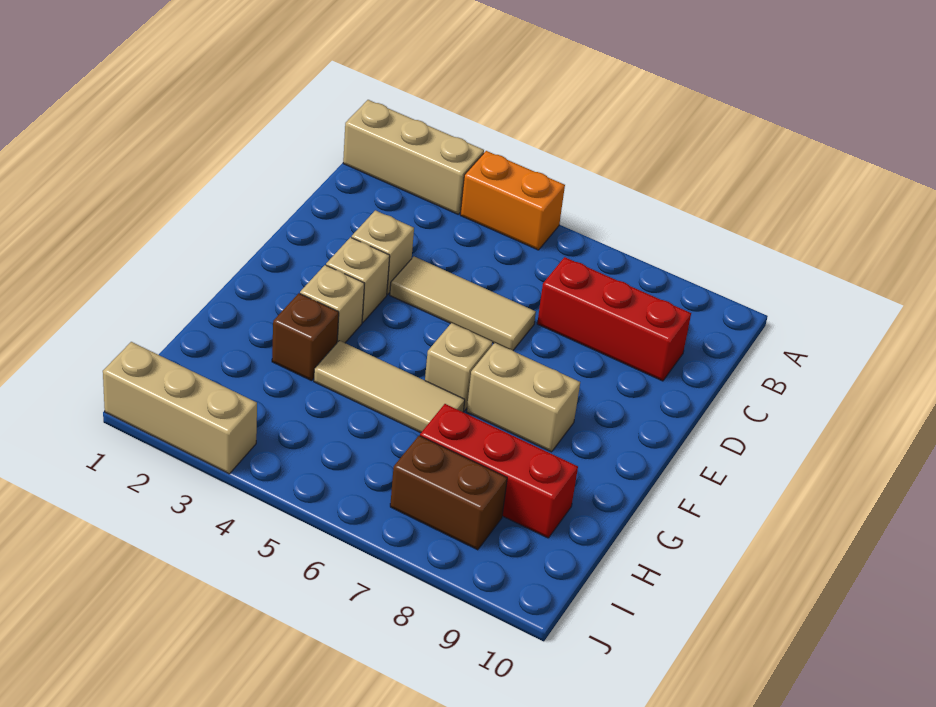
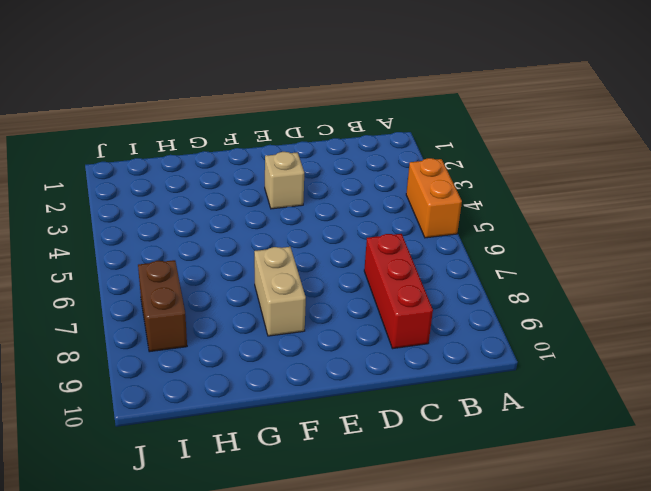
none -> tan brick A1:A3 level 1
none -> tan brick D3 level 1
none -> tan tile D4:D6 level 1

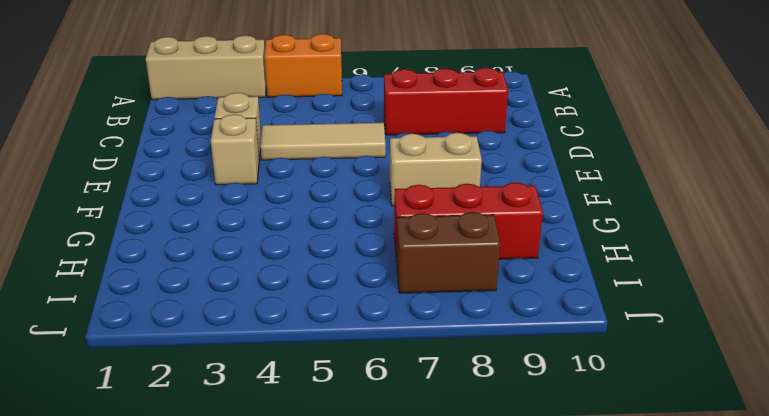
none -> tan brick F3 level 1
none -> tan brick F6 level 1
none -> brown brick G3 level 1

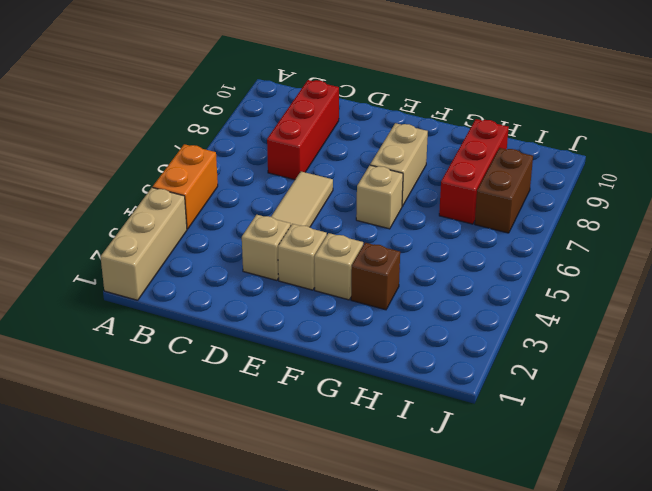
none -> tan tile G4:G6 level 1
none -> tan brick J1:J3 level 1

